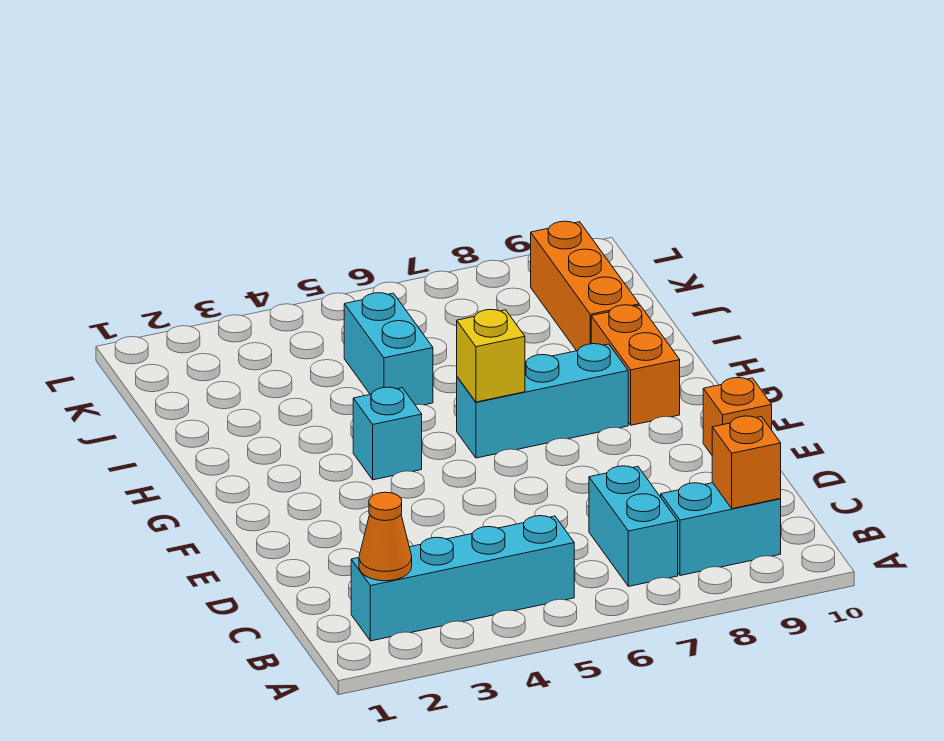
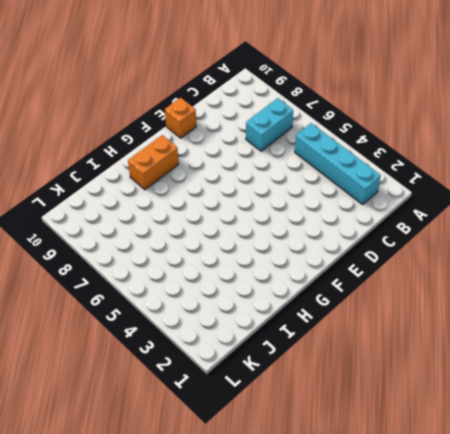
none -> cyan brick B8:B9 level 1
none -> cyan brick G4 level 1
none -> cyan brick G6:G8 level 1

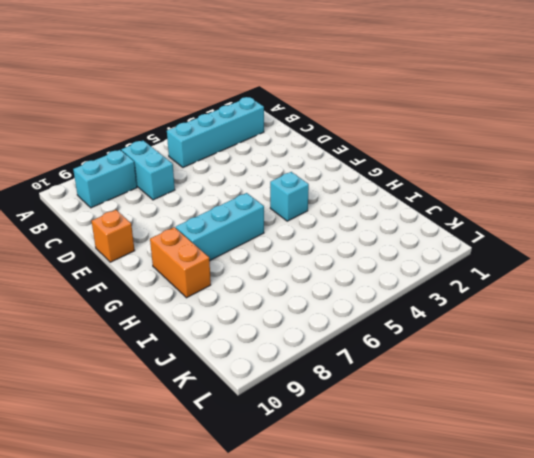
none -> cyan brick I5:J5 level 1
none -> orange brick I9:K9 level 1
none -> orange cone B2 level 2

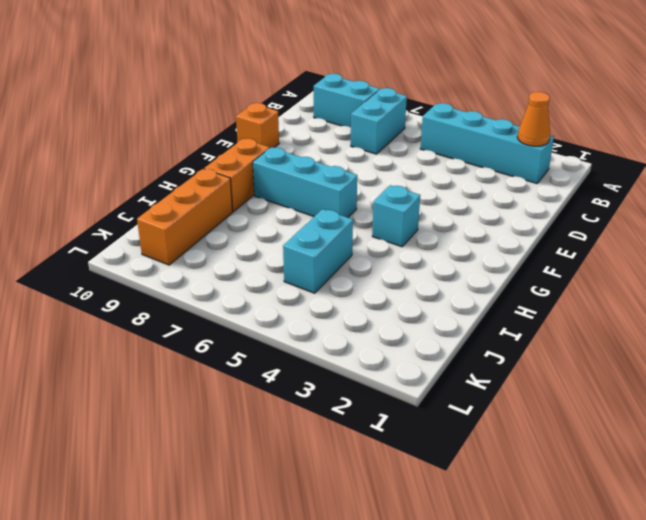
none -> orange brick B9 level 2
none -> yellow brick G6 level 2

